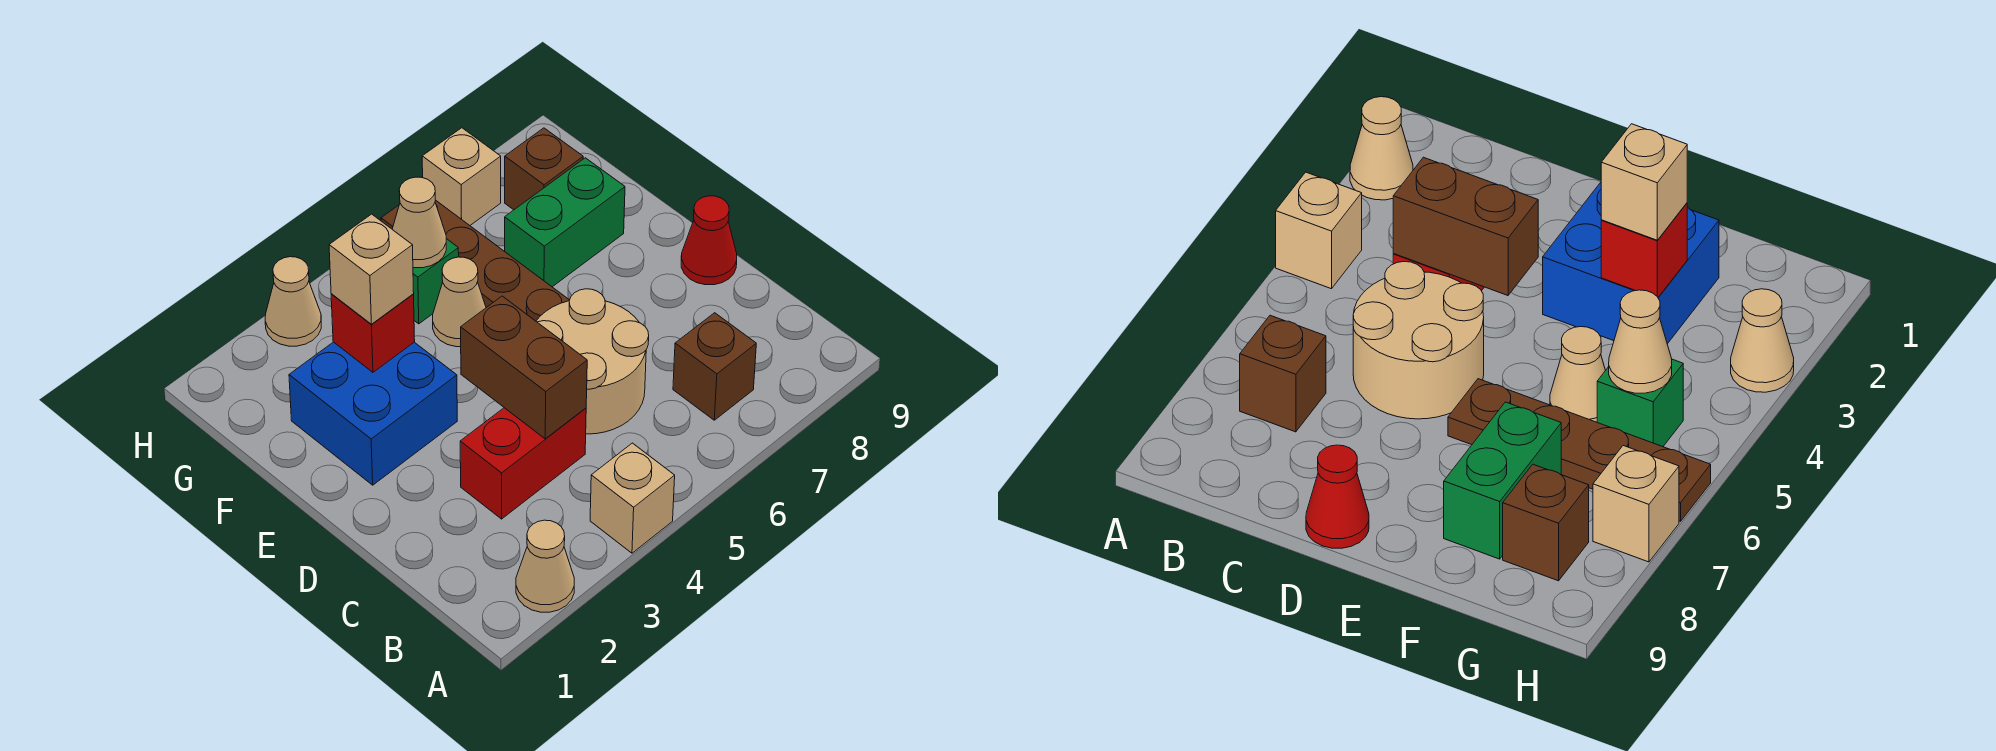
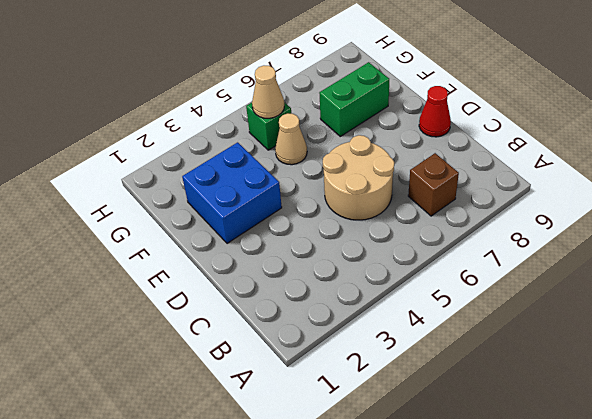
none -> tan cone A2 level 1
none -> tan brick A4 level 1
none -> red brick C3:C4 level 1

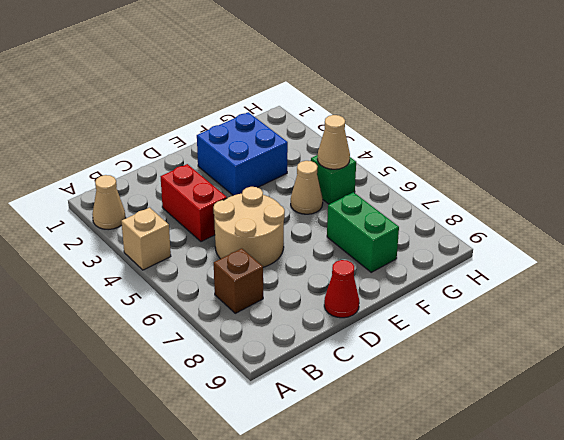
none -> brown plate E6:H6 level 1
none -> brown brick G8 level 1
none -> tan cone H3 level 1

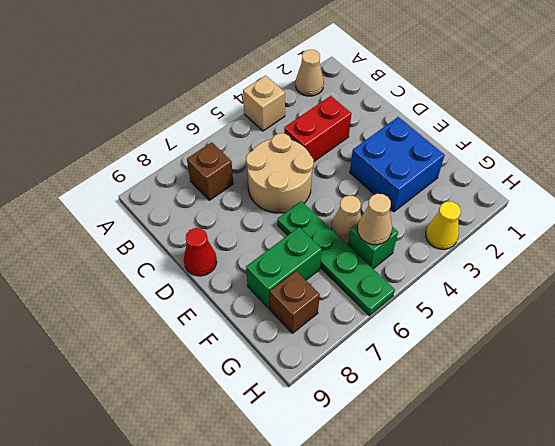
green plate E6:H6 level 1 -> brown plate E6:H6 level 1
yellow cone H3 level 1 -> tan cone H3 level 1
none -> tan brick H7 level 1
none -> brown brick C4:D4 level 2
none -> red brick F3 level 2

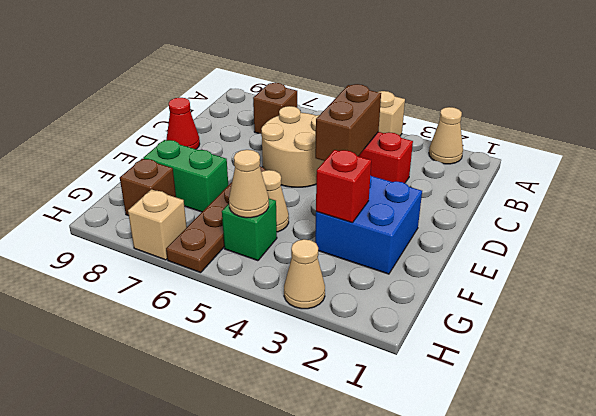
none -> tan brick F3 level 3

